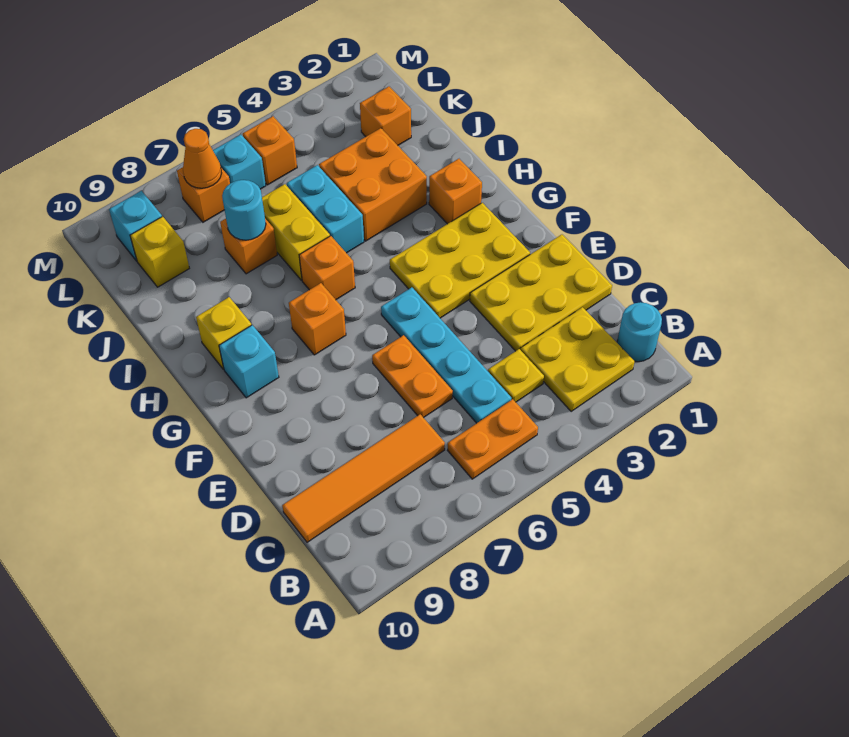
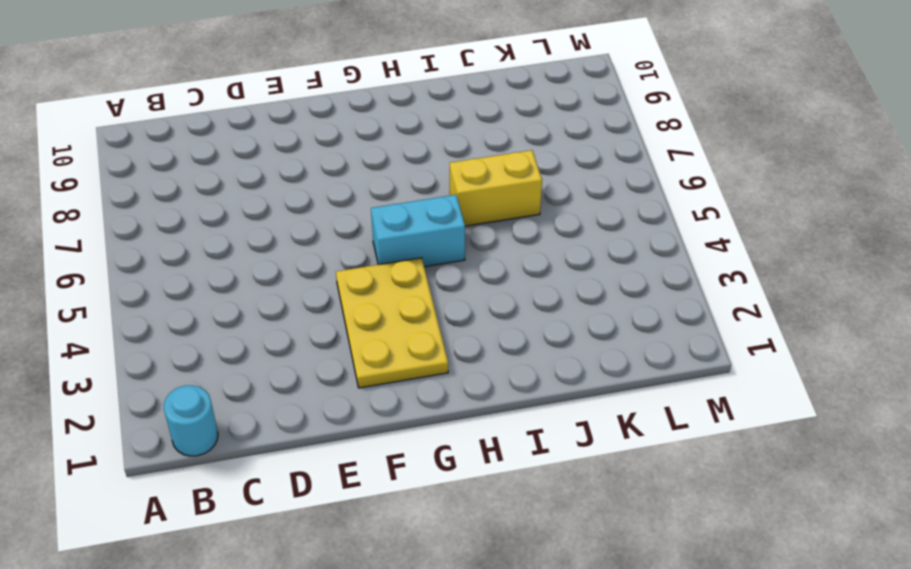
cyan brick G5:H5 level 1 -> cyan brick I5:J5 level 1
none -> yellow plate B2:C3 level 1
none -> orange plate B5:B6 level 1
none -> yellow plate C4 level 1

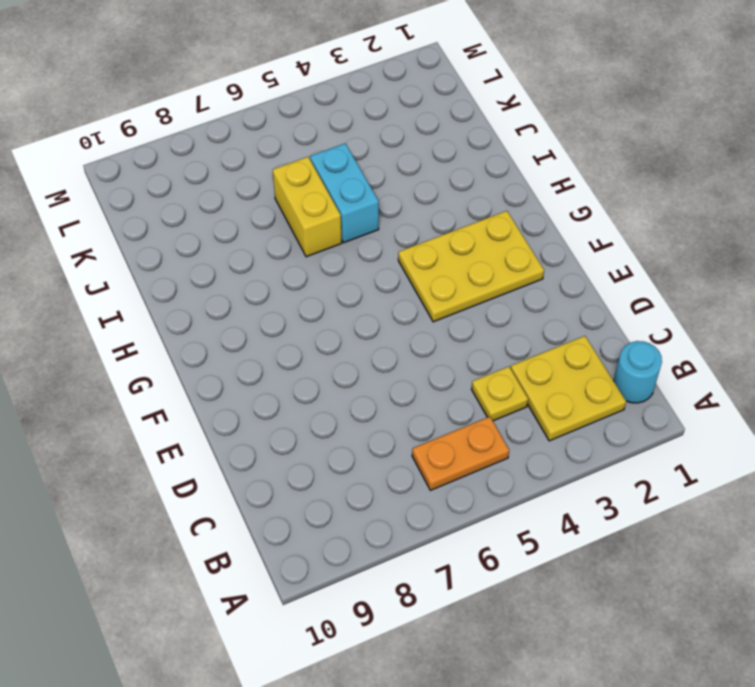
none -> cyan plate C5:F5 level 1
none -> orange tile C7:C10 level 1
none -> yellow plate D1:E3 level 1

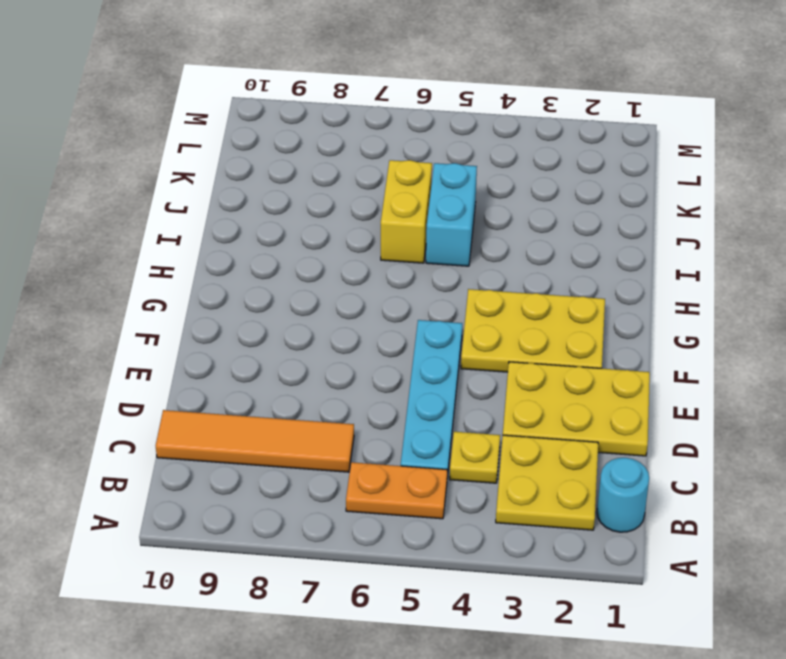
none -> orange plate D6:E6 level 1
none -> orange brick G7 level 1
none -> cyan brick G9 level 1

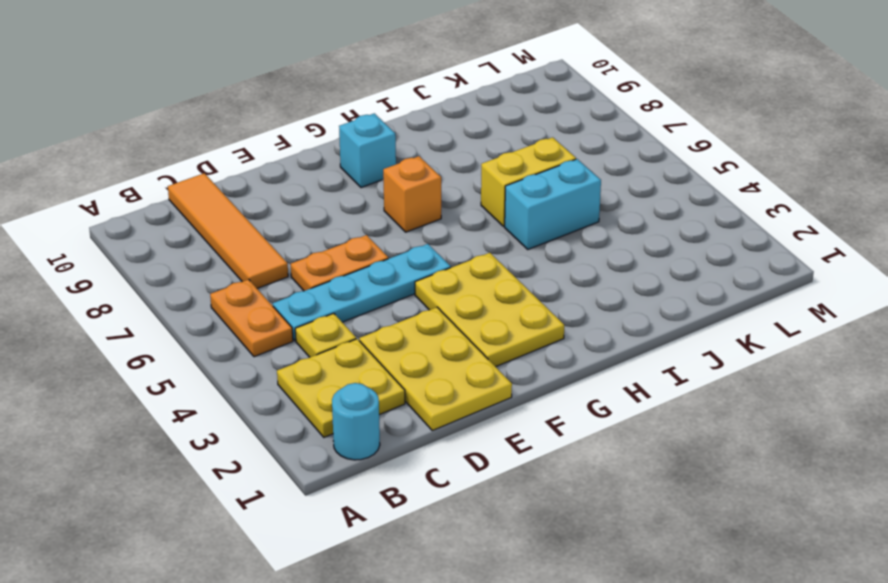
none -> orange brick H2 level 1
none -> orange brick H6 level 1
none -> yellow brick H9 level 1

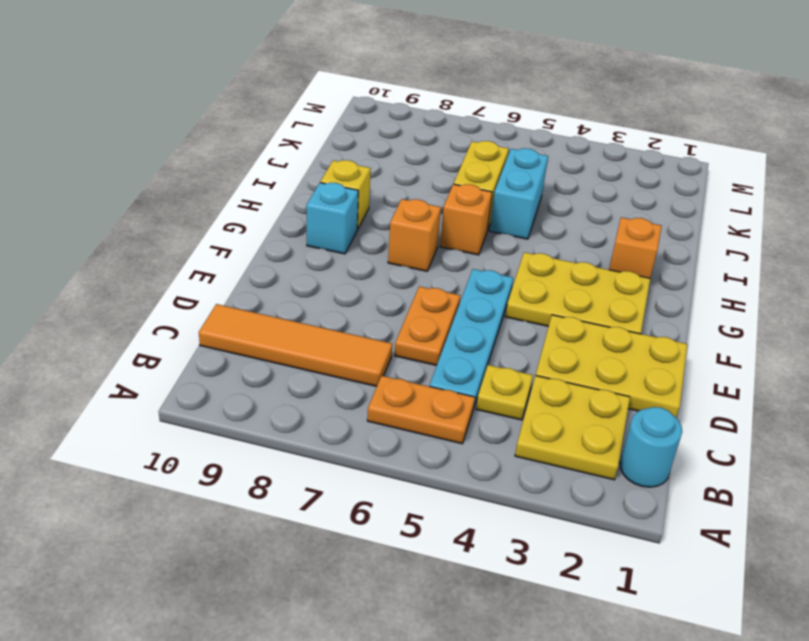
none -> orange brick I3:J4 level 1
none -> orange brick J7 level 1
none -> orange brick K2 level 1

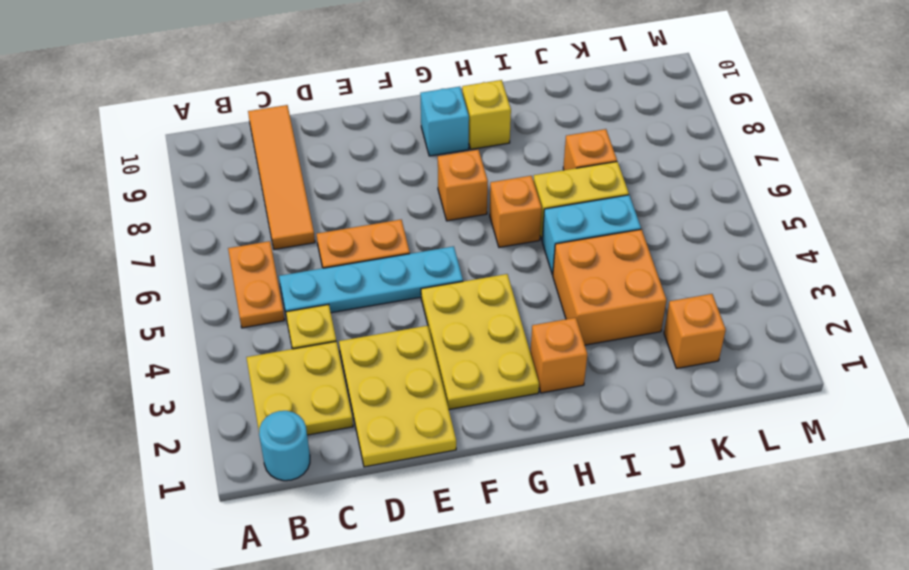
none -> yellow brick K9 level 1
none -> orange brick L5 level 1
none -> cyan brick L6 level 1

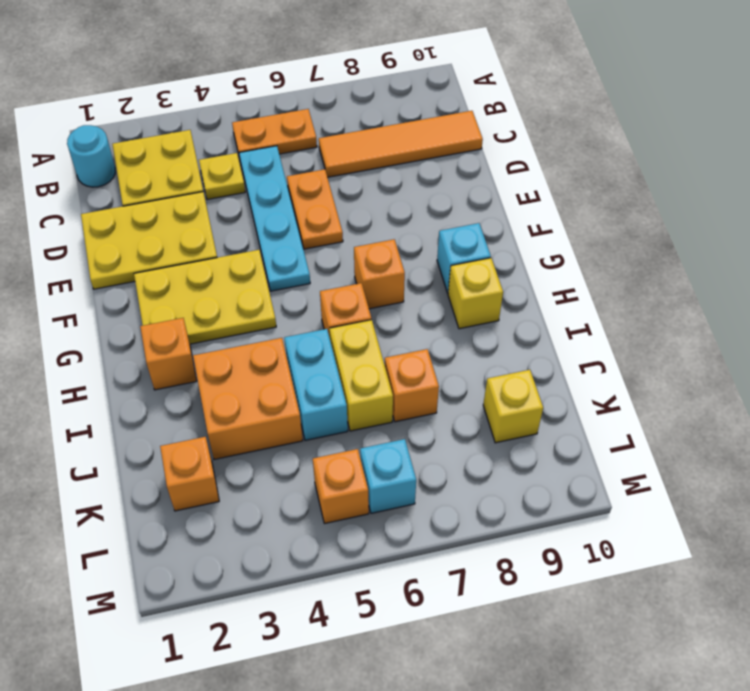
none -> orange brick L7 level 1
none -> cyan brick L9 level 1
none -> cyan round brick J7 level 2

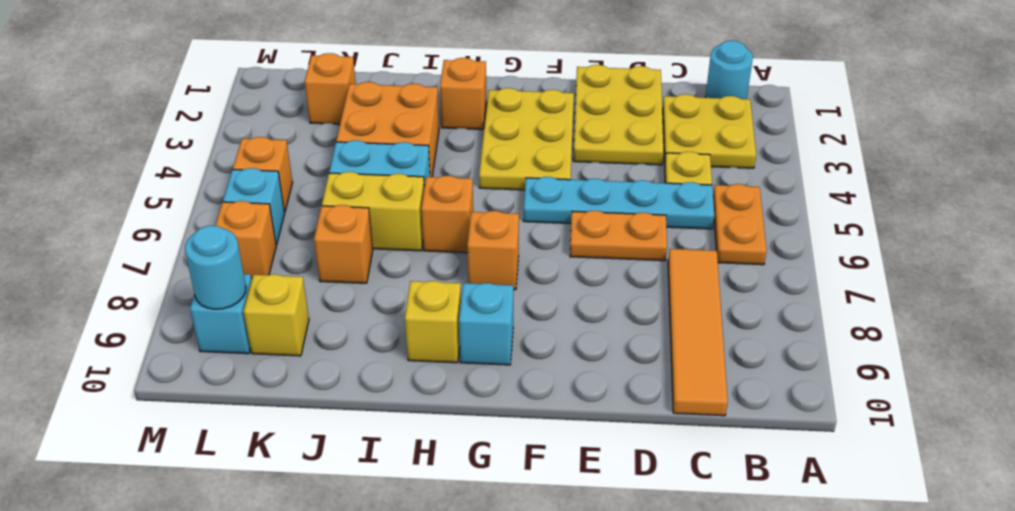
cyan round brick L9 level 2 -> cyan round brick J7 level 2
none -> orange cone L7 level 2

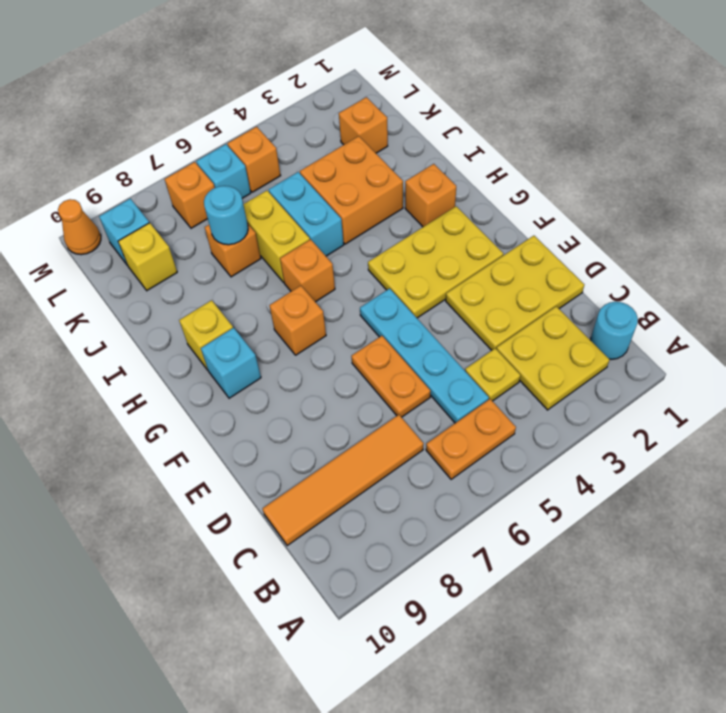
orange cone M10 level 1 -> orange cone L7 level 2

